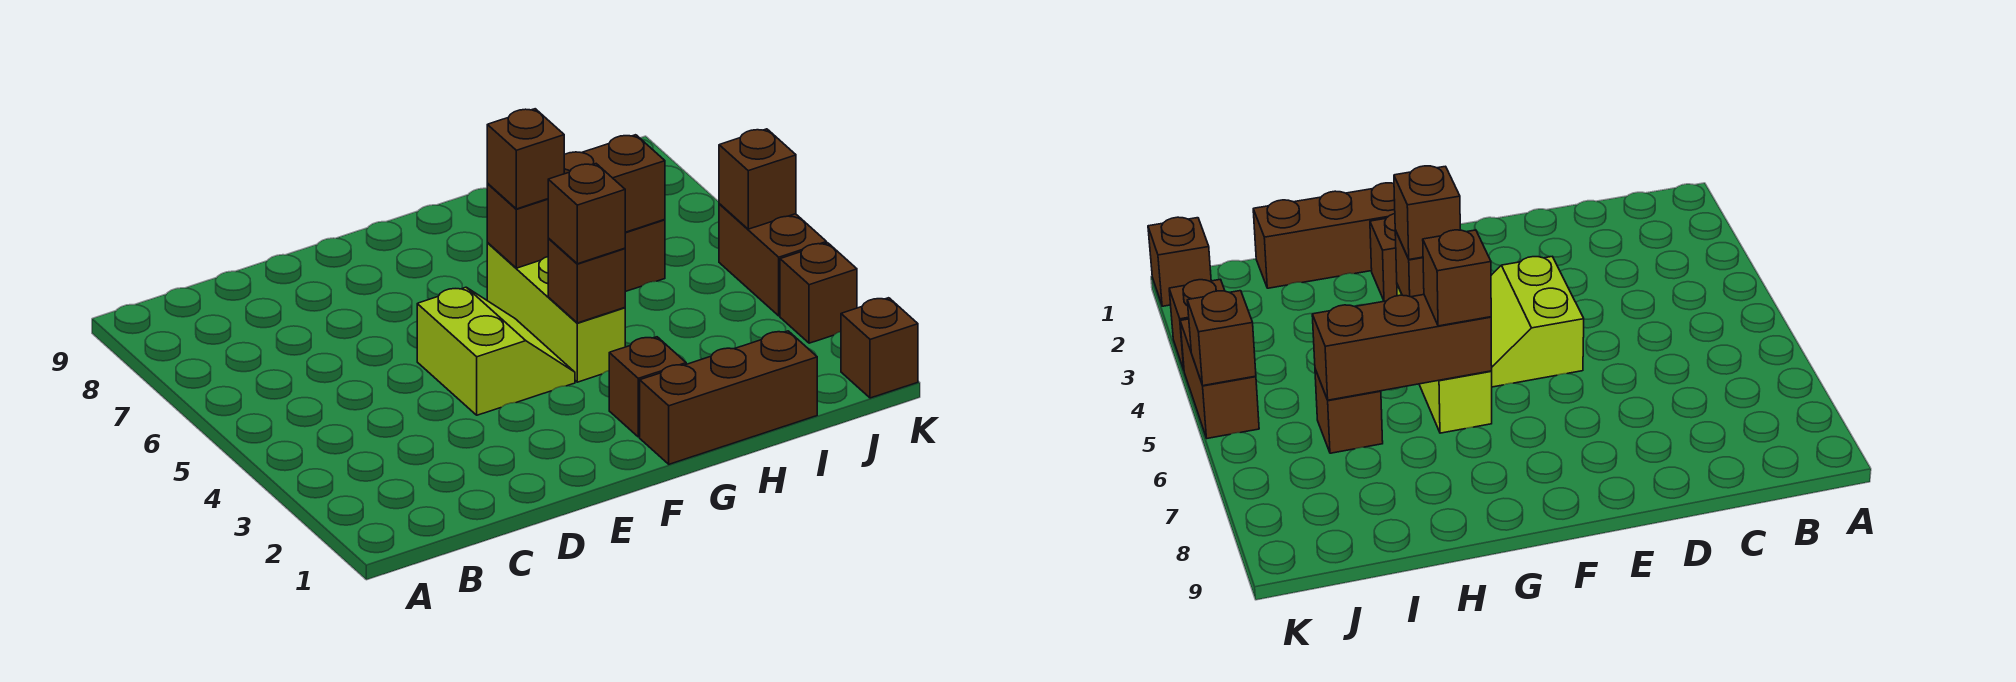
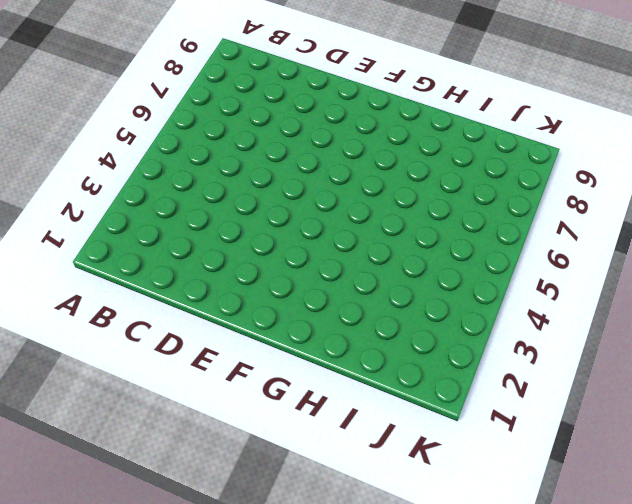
none -> lime slope E4:F5 level 1 top E
none -> brown brick G1:I1 level 1
none -> brown brick G2 level 1

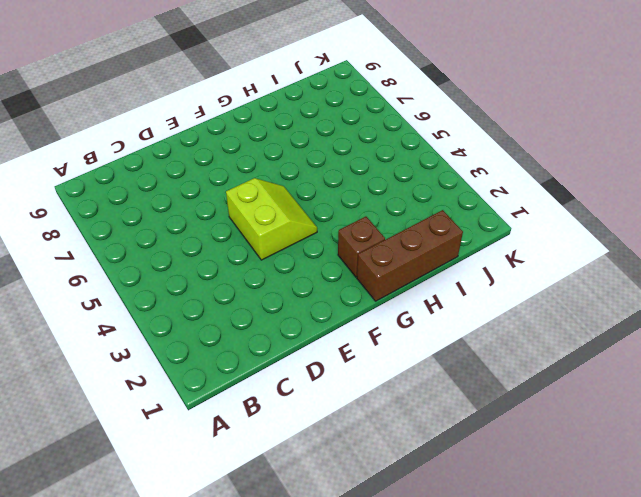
none -> lime brick G4:G6 level 1
none -> brown brick I6 level 1
none -> brown brick K1 level 1

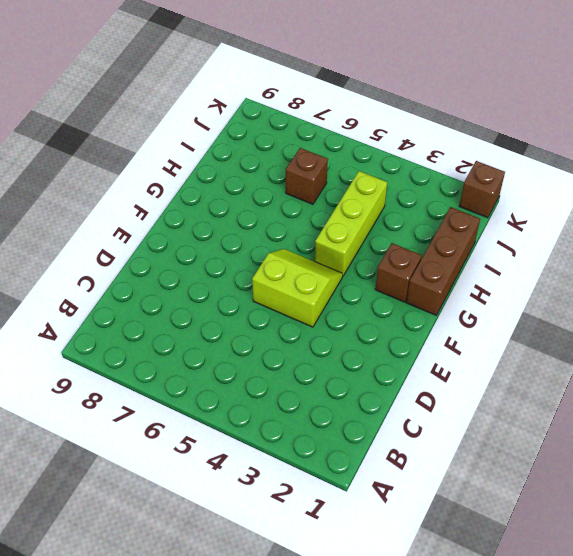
lime brick G4:I4 level 1 -> lime brick G4:G6 level 1
none -> brown brick K3 level 1
none -> brown brick K4:K5 level 1
none -> brown brick G4 level 2

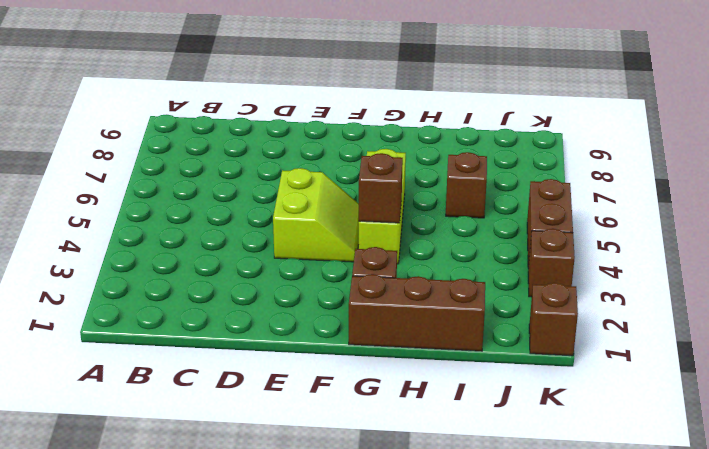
none -> brown brick G6:I6 level 2
none -> brown brick K5 level 2
none -> brown brick G4 level 3

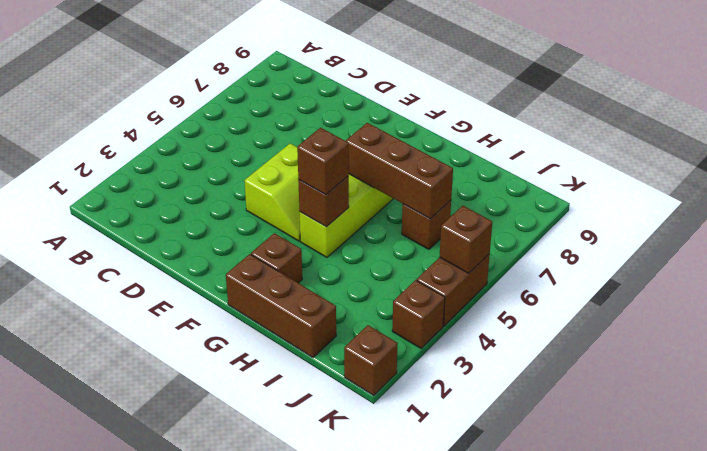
none -> brown brick G6 level 3

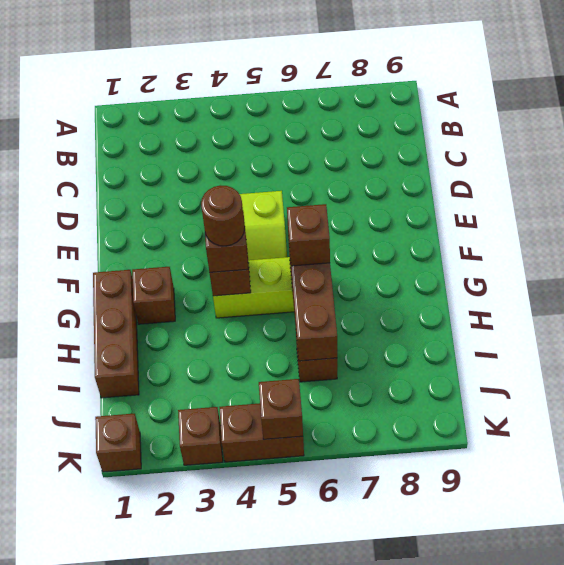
brown round brick G4 level 4 -> none

